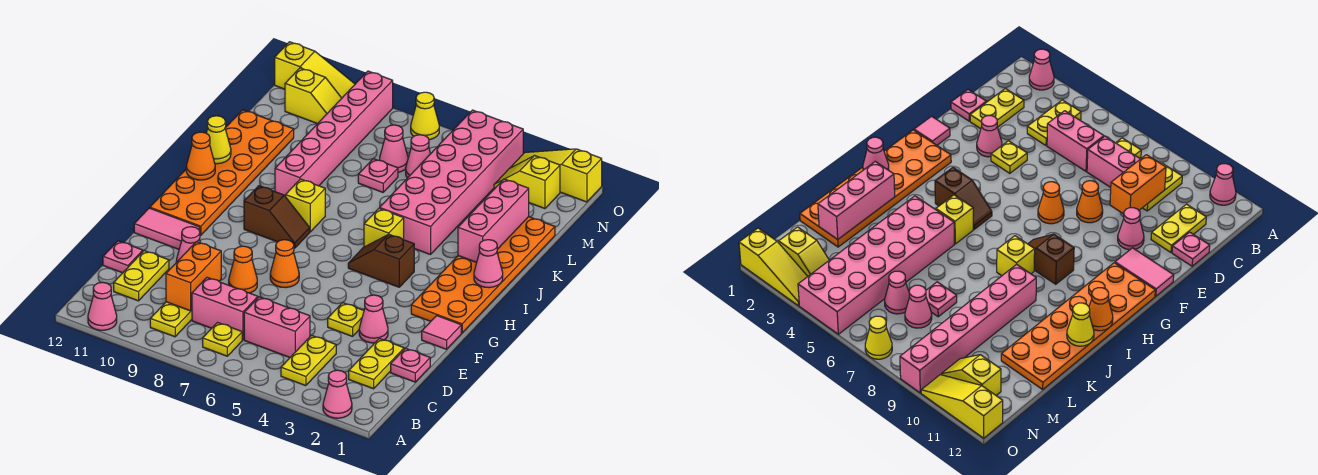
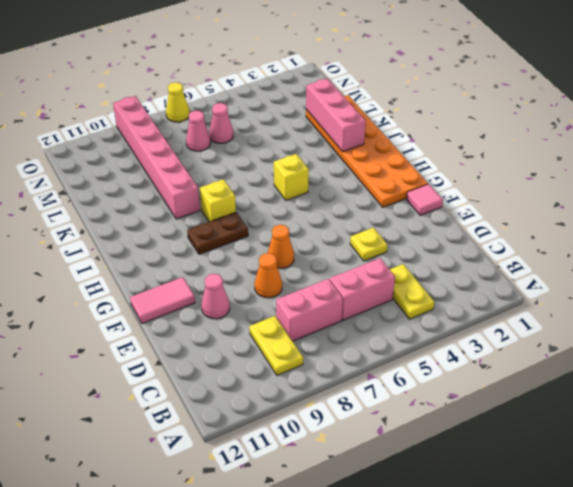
brown plate H8:H9 level 1 -> brown slope H8:H9 level 1 top 9
none -> pink cone A2 level 1
none -> pink cone A11 level 1
none -> yellow plate B7 level 1
none -> yellow plate C2:D2 level 1

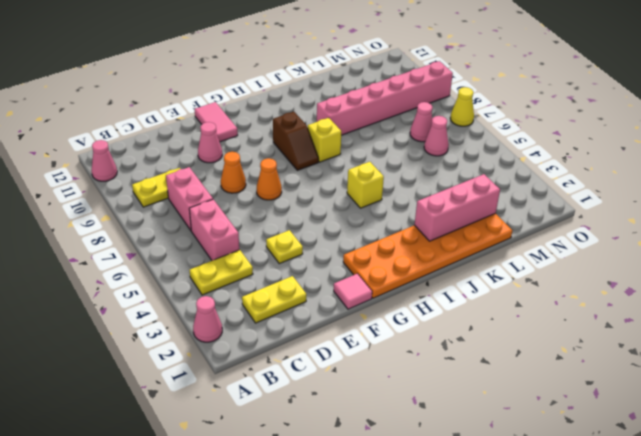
none -> yellow plate B7 level 1
none -> yellow plate C11:D11 level 1
none -> pink plate D1 level 1
none -> pink plate D12 level 1

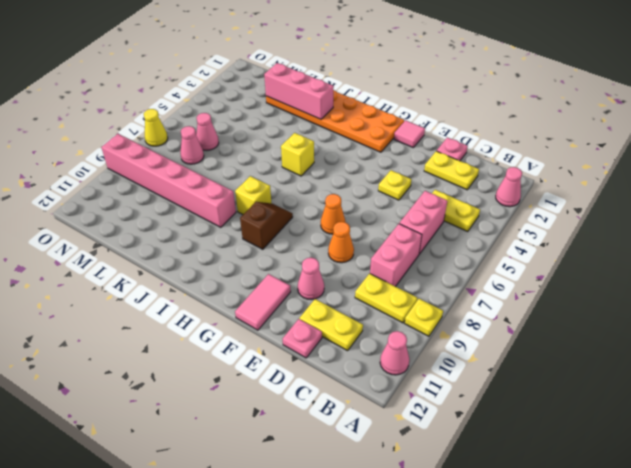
yellow plate A9 level 1 -> yellow plate B7 level 1
none -> pink cone E3 level 1
none -> orange plate G11:L12 level 1
none -> brown slope H4:H5 level 1 top 4
none -> pink brick J4:O5 level 1

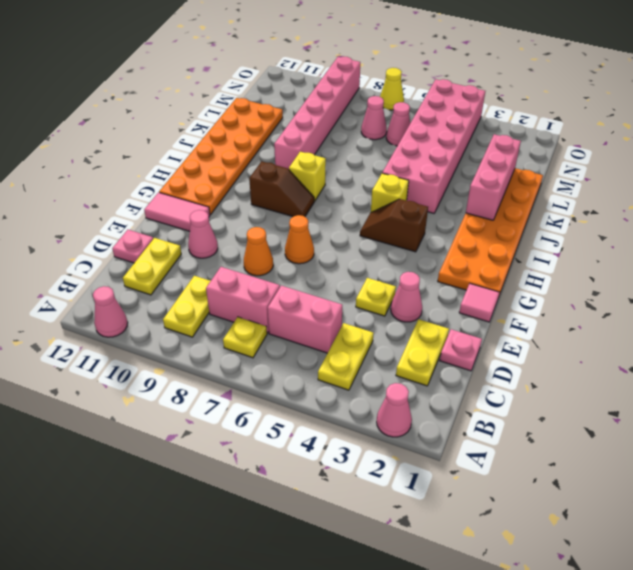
none -> pink plate L7 level 1
none -> yellow slope N2:N3 level 1 top 2
none -> yellow slope N10:N11 level 1 top 11
none -> yellow slope O1:O3 level 1 top 1

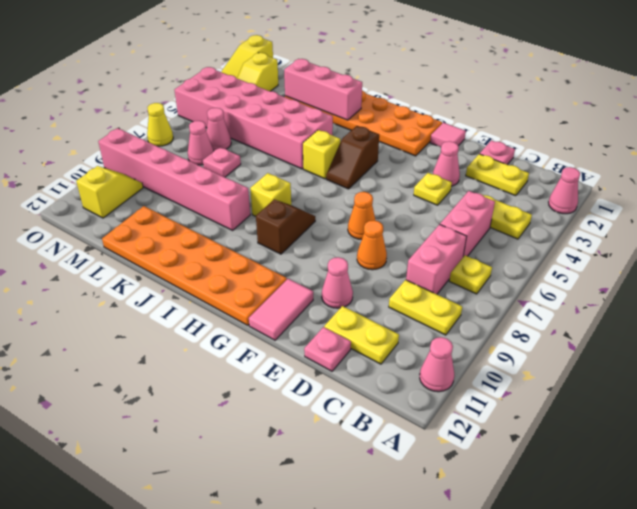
none -> yellow slope O10:O12 level 1 top 12
none -> orange brick C9:D9 level 2
none -> pink cone I1 level 2
none -> orange cone I12 level 2

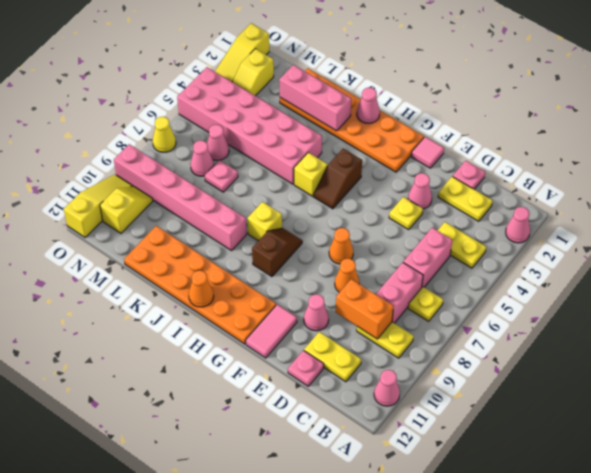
none -> yellow cone J12 level 2

